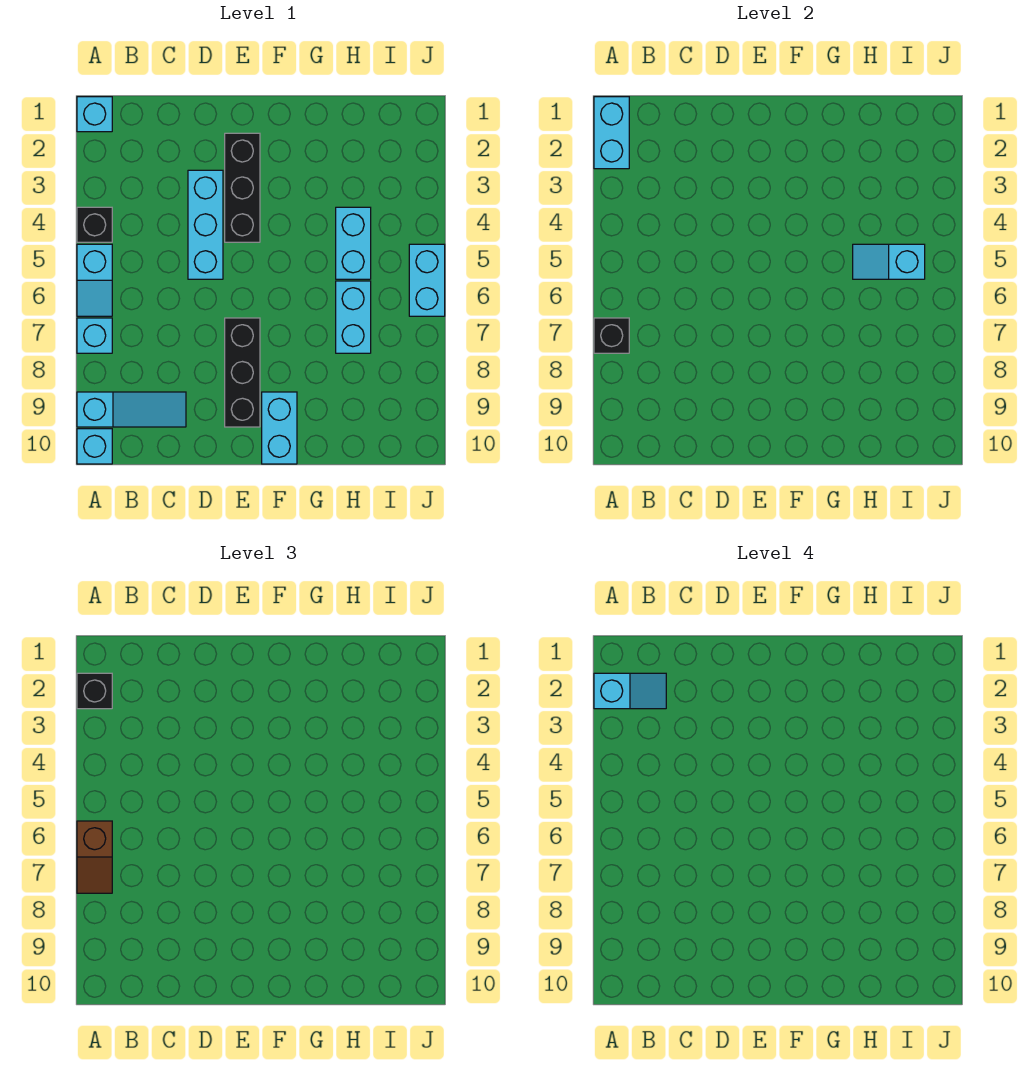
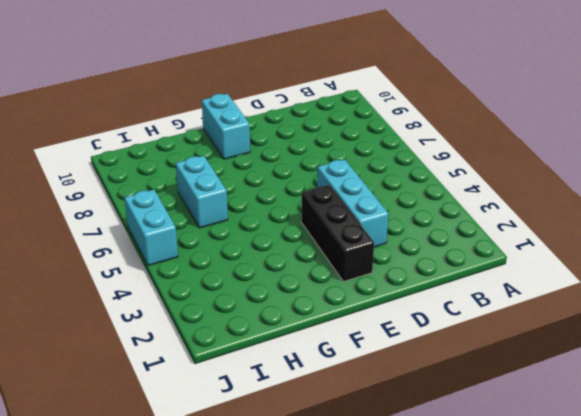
none -> cyan brick A1 level 1
none -> black brick A4 level 1
none -> cyan slope A5:A6 level 1 top 5

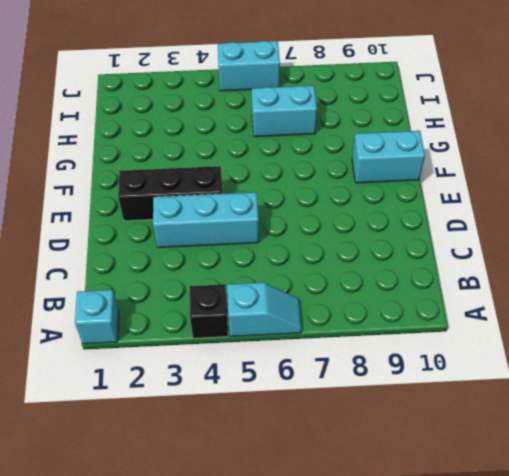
none -> cyan brick A7 level 1
none -> cyan slope A9:C9 level 1 top A
none -> cyan brick A10 level 1

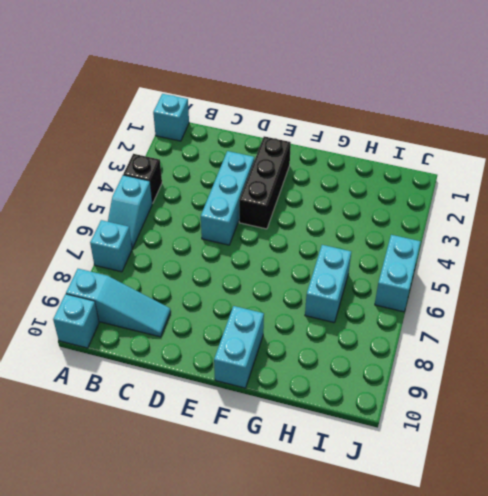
none -> black brick E7:E9 level 1
none -> cyan brick H4:H5 level 1
none -> cyan brick A1:A2 level 2

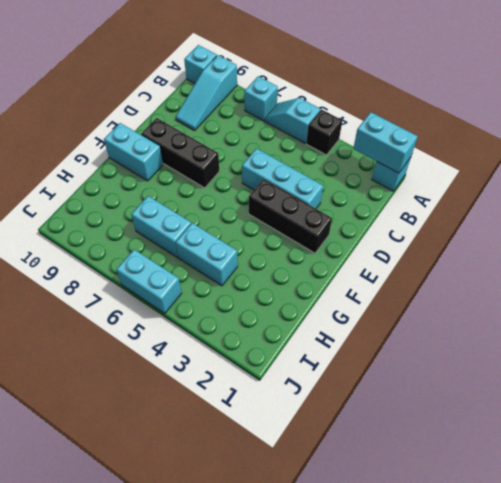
none -> black brick A7 level 2
none -> cyan slope H5:I5 level 2 top I
none -> black brick A2 level 3

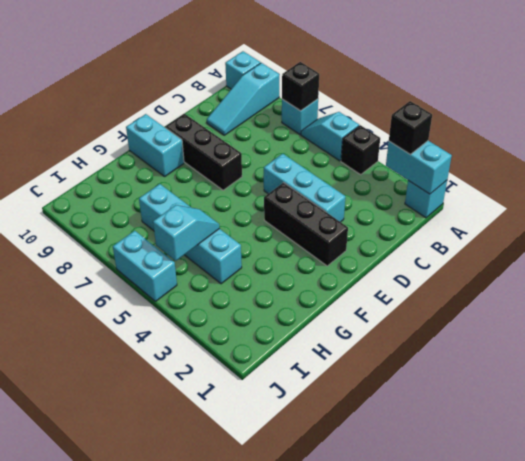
none -> brown slope A6:A7 level 3 top 6
none -> cyan slope A2:B2 level 4 top A

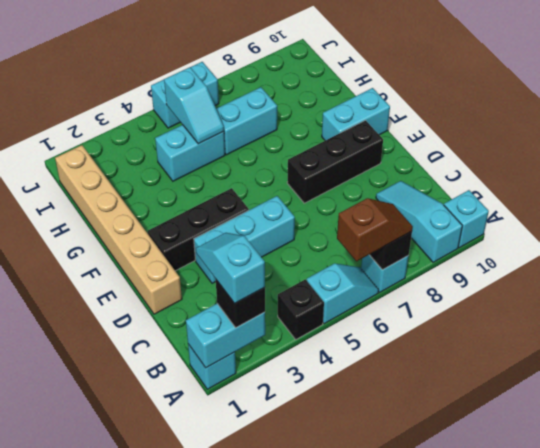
tan brick D1:I1 level 1 -> none

